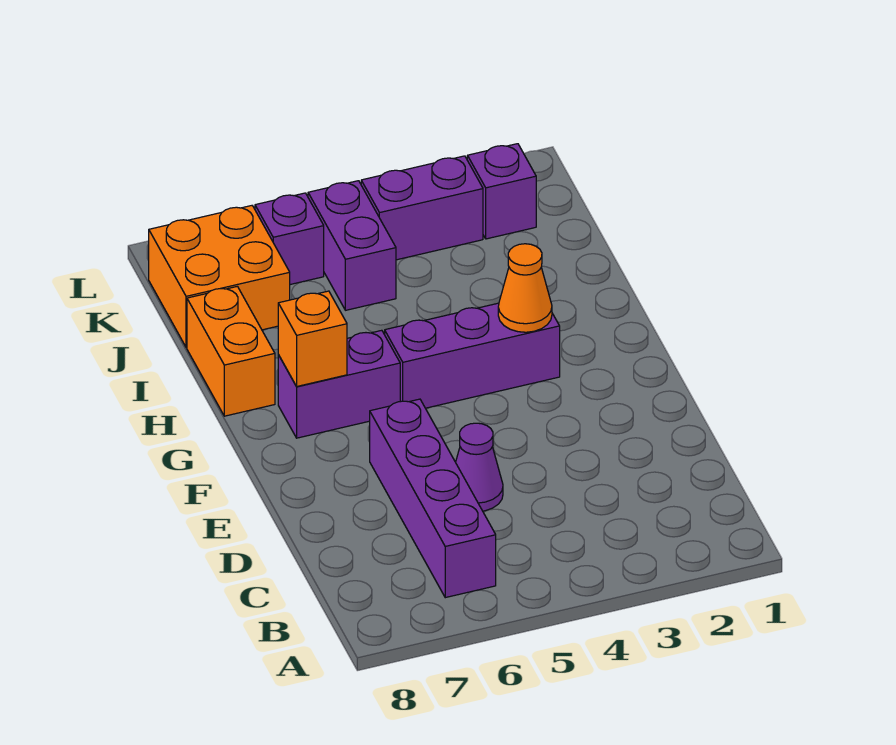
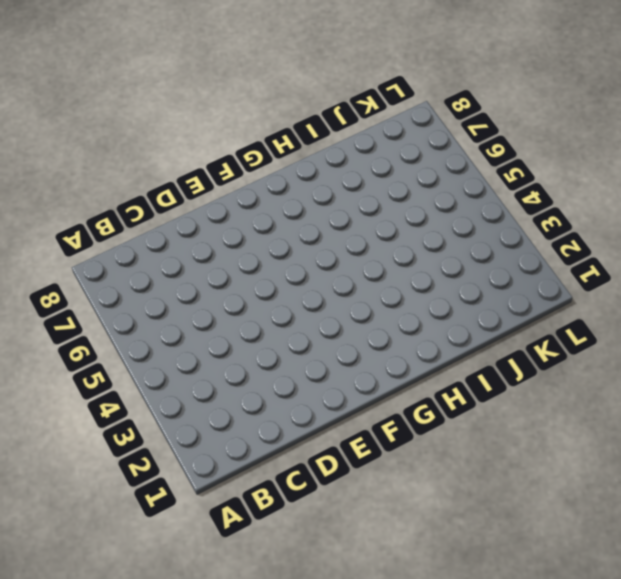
none -> purple brick B6:E6 level 1
none -> purple cone D5 level 1
none -> purple brick G3:G5 level 1

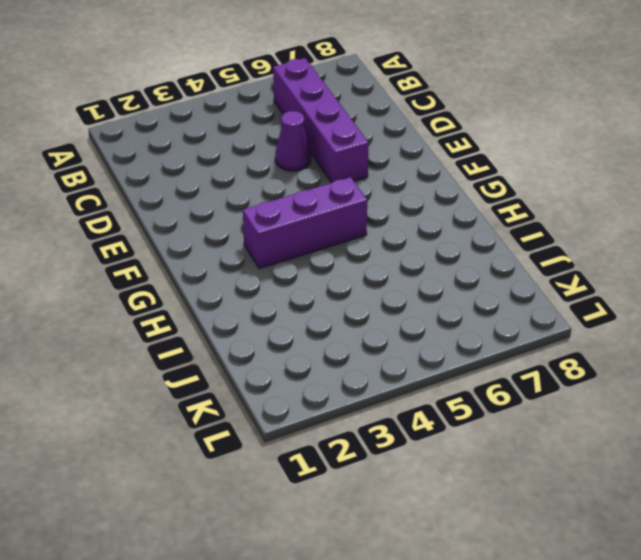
none -> purple brick G6:G7 level 1
none -> orange brick H8:I8 level 1
none -> purple brick J5:K5 level 1

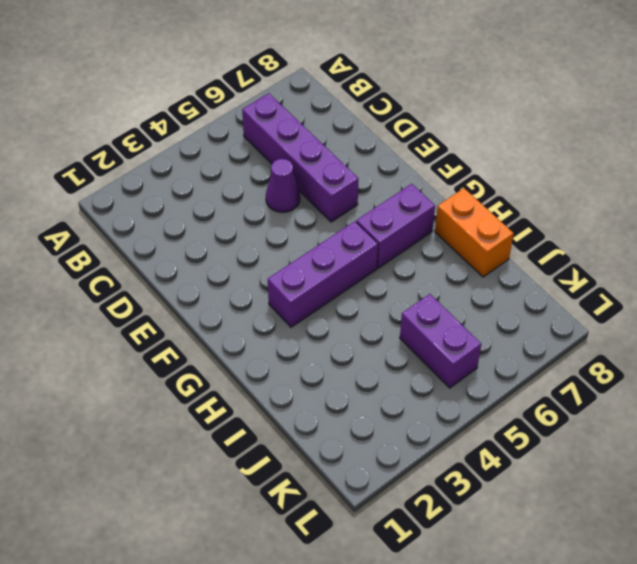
none -> orange brick J7:K8 level 1
none -> purple brick K2 level 1
none -> purple brick K3:K4 level 1

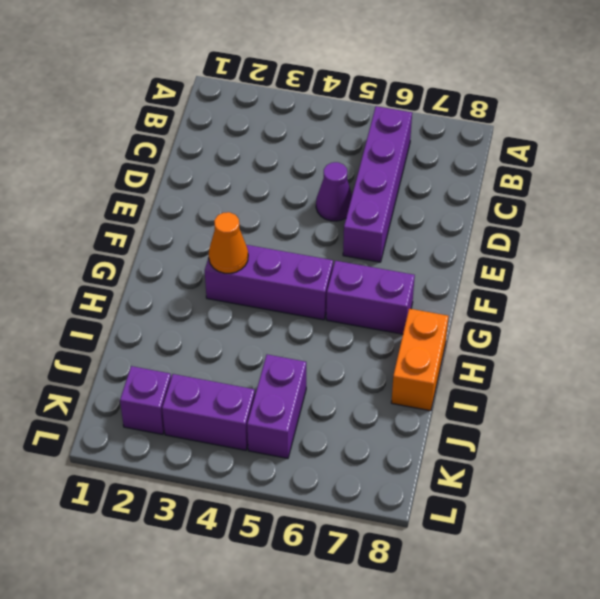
none -> orange brick J7:K8 level 1
none -> purple brick K6 level 1
none -> orange brick G7 level 2

